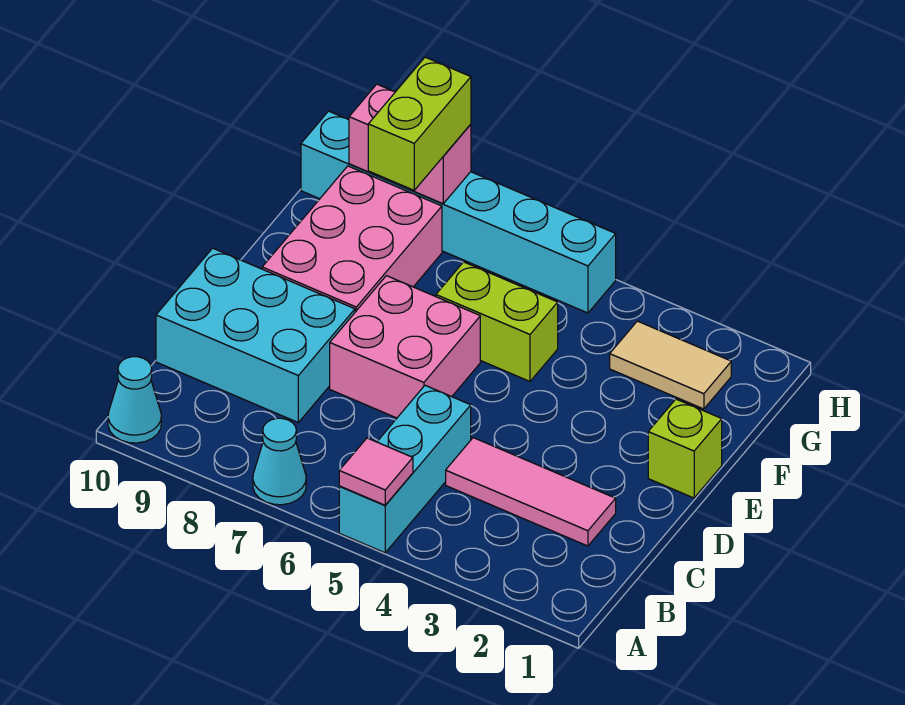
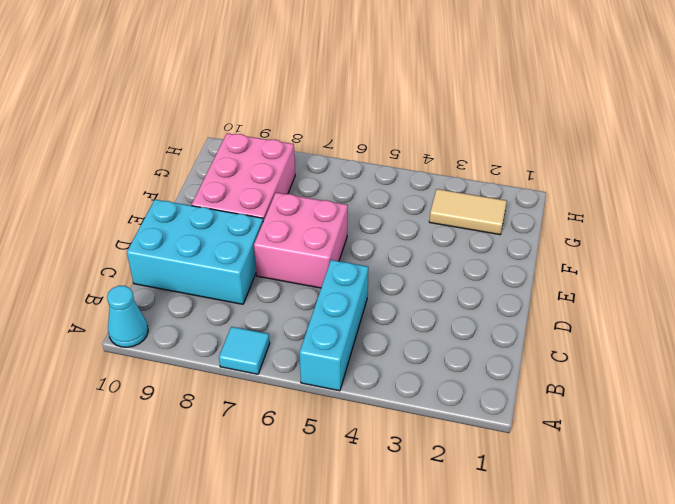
cyan tile A7 level 1 -> cyan cone A7 level 1
none -> pink tile C2:C4 level 1
none -> lime brick E1 level 1
none -> lime brick F5:F6 level 1

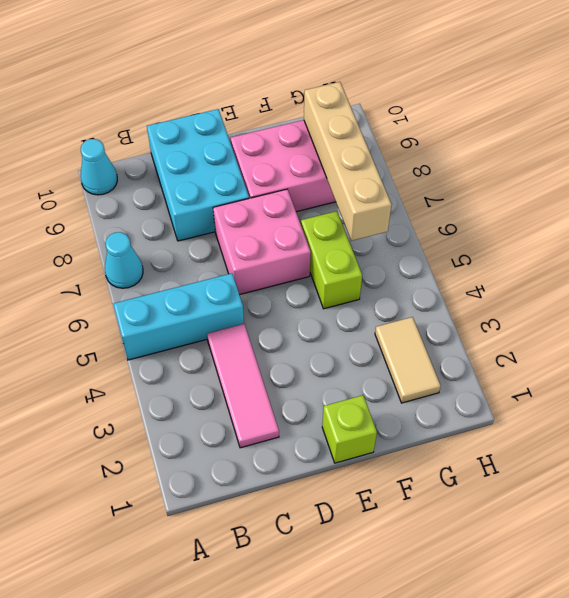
tan brick G6:G9 level 2 -> none
none -> cyan brick H5:H10 level 1
none -> pink tile A5 level 2
none -> pink brick H8:H9 level 2

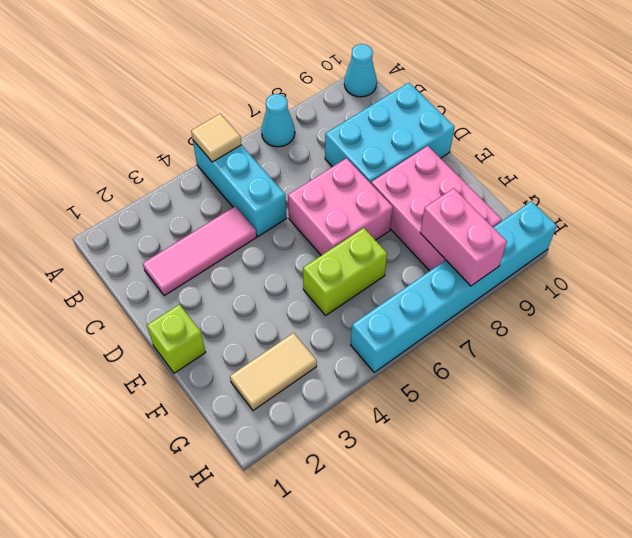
tan tile A5 level 2 -> pink tile A5 level 2
pink brick G8:H8 level 2 -> pink brick H8:H9 level 2
none -> lime brick G8:H8 level 3

